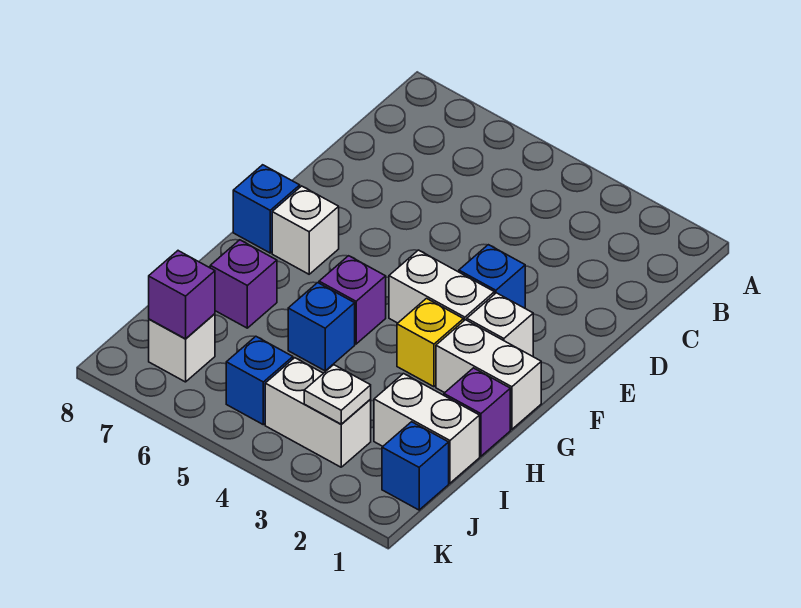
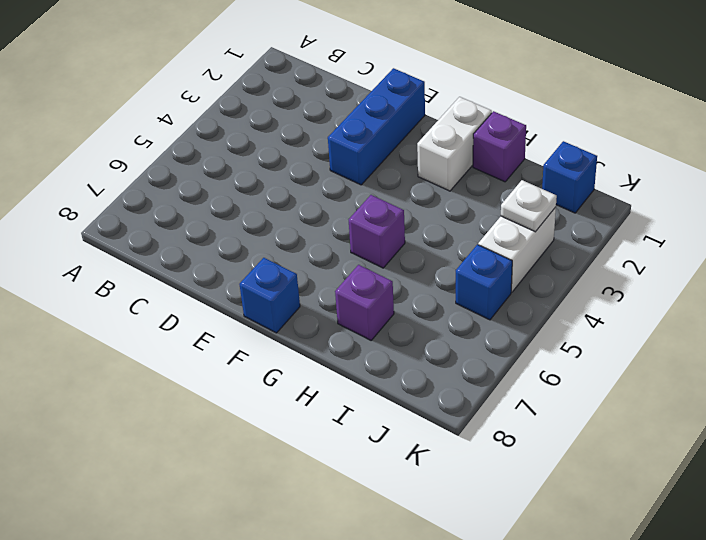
blue brick E1:E3 level 1 -> blue brick E3 level 1
none -> white brick F2 level 1
none -> white brick F3:F4 level 1
none -> white brick F7 level 1

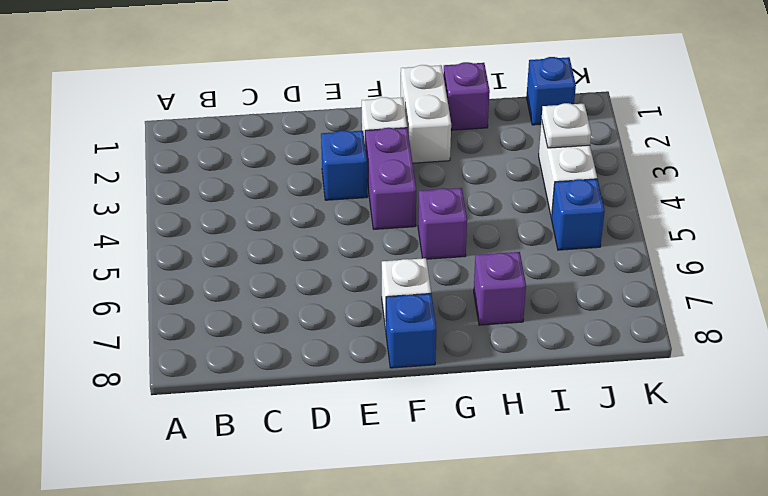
purple brick F3:F4 level 1 -> white brick F3:F4 level 1
none -> yellow brick G3 level 1
none -> blue brick H5 level 1
none -> white brick I1:I2 level 1

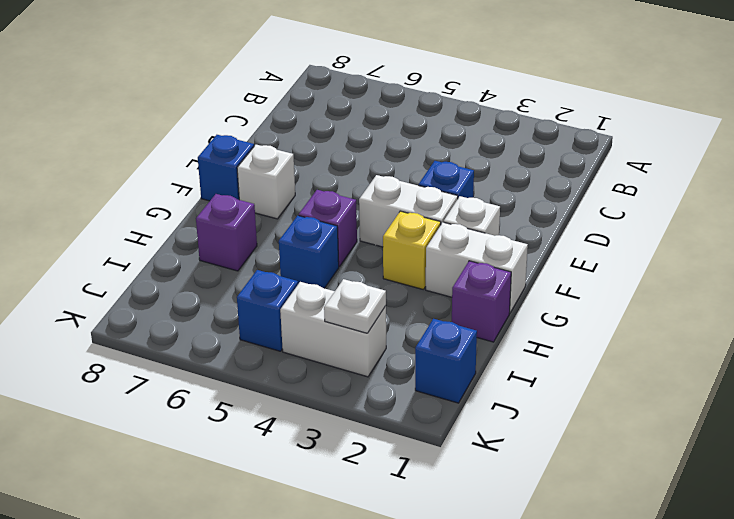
none -> white brick I1:I2 level 1
none -> white brick J7 level 1
none -> purple brick J7 level 2

